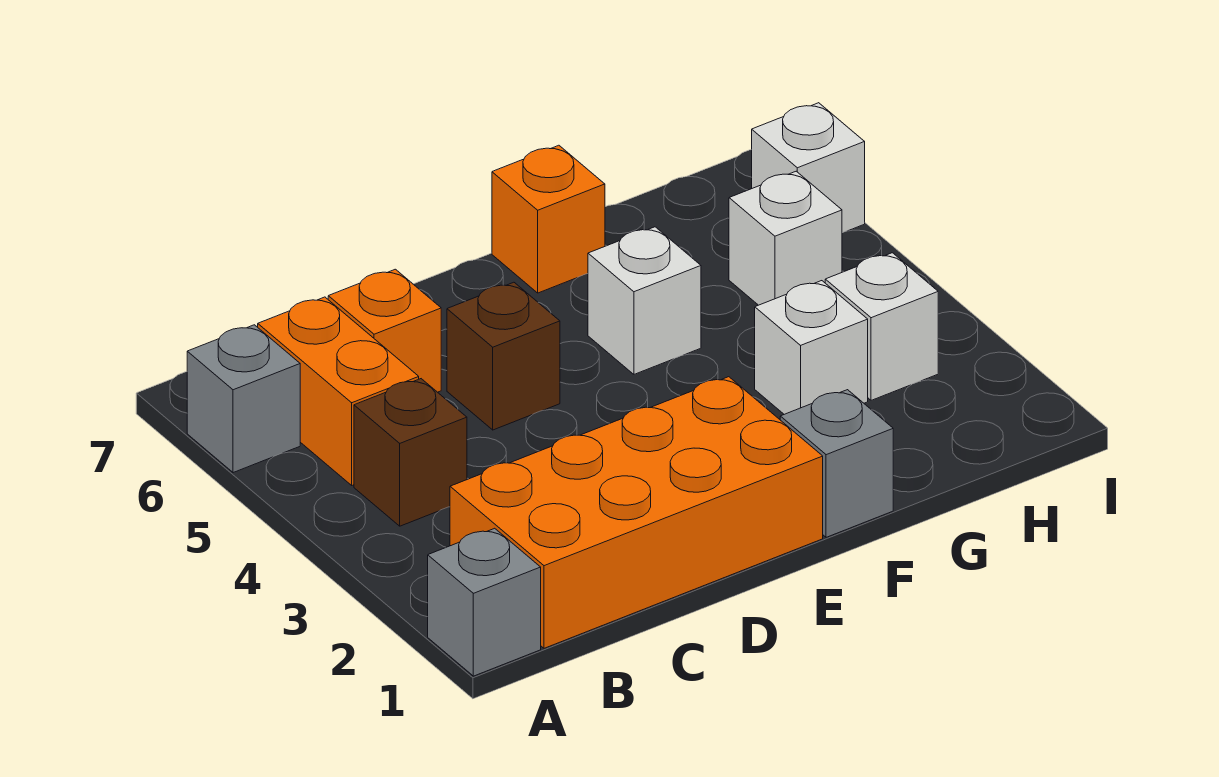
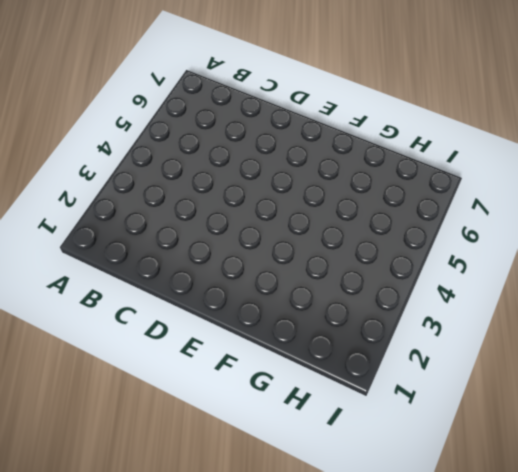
none -> grey brick A1 level 1
none -> grey brick A6 level 1
none -> orange brick B1:E2 level 1

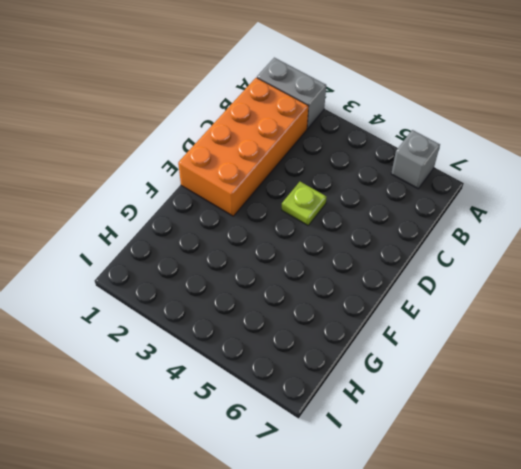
grey brick A1:A2 level 1 -> grey brick A1 level 1
lime plate D4 level 1 -> none
none -> brown brick B4 level 1
none -> orange brick B5:B6 level 1
none -> orange brick C6 level 1

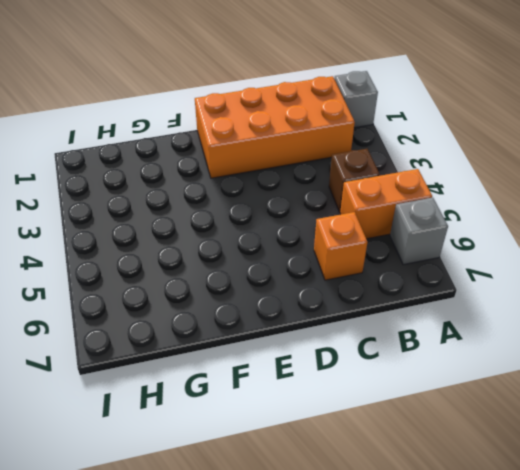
orange brick A5:B5 level 1 -> orange brick B5:B6 level 1
none -> brown brick D5 level 1
none -> grey brick F1 level 1
none -> white brick F5 level 1

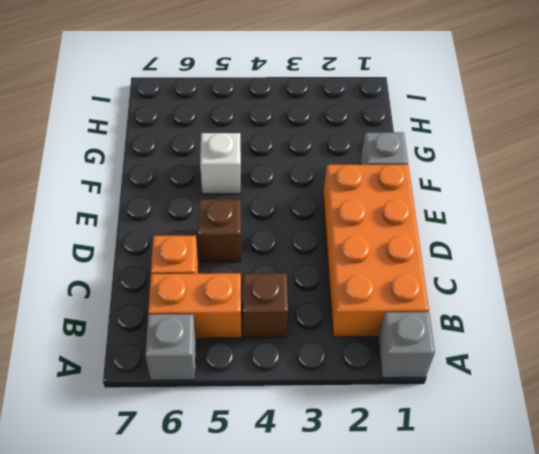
none -> orange brick F7 level 1
none -> white brick G3 level 1
none -> white brick H3 level 1

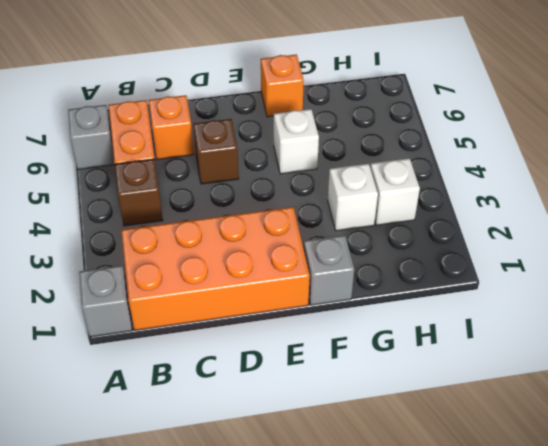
none -> white brick H5 level 1
none -> white brick I6 level 1

